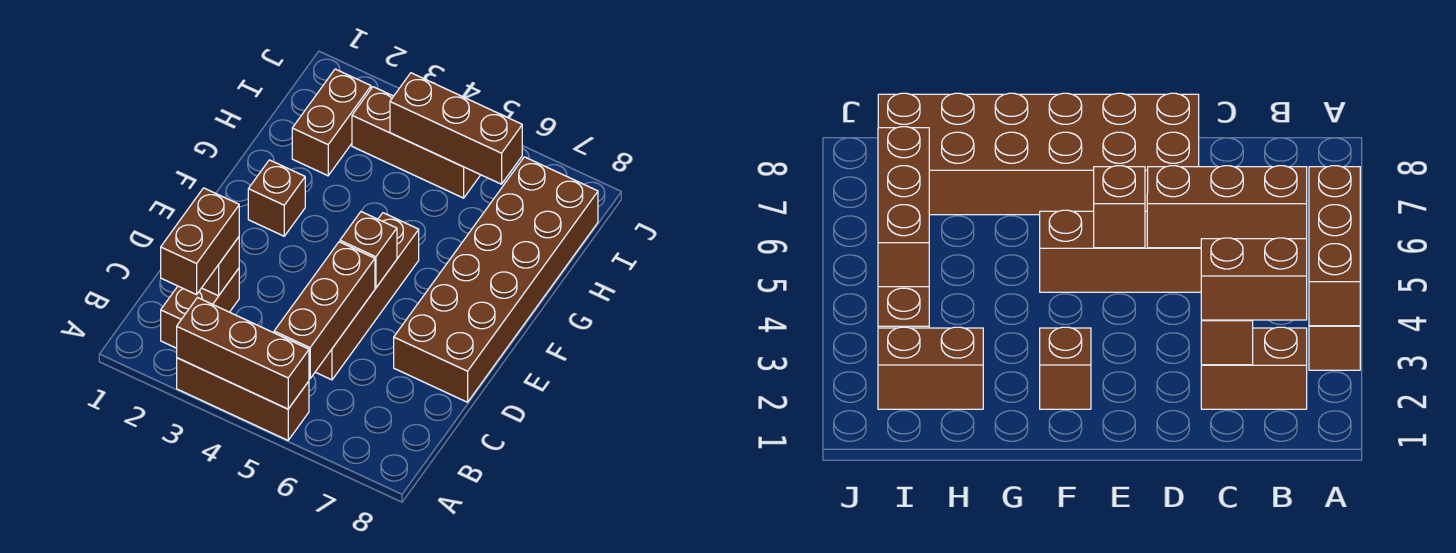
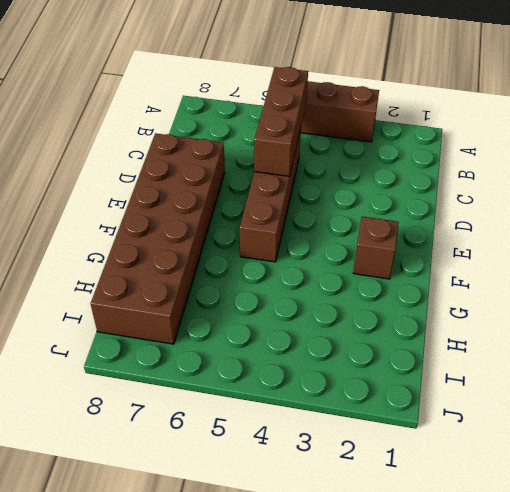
none -> brown brick B2:C2 level 1
none -> brown brick H2:I2 level 1
none -> brown brick I3:I5 level 1

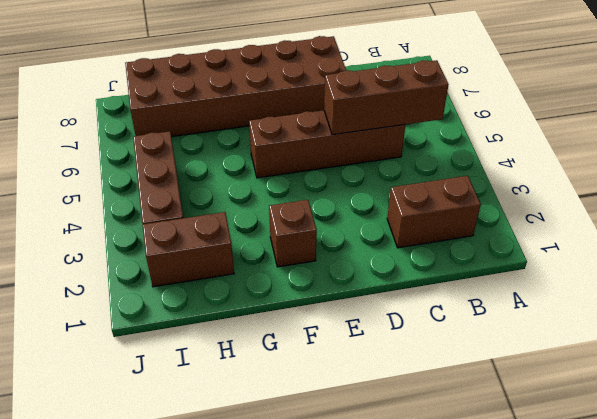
none -> brown brick A3:A5 level 1
none -> brown brick A3:A5 level 2
none -> brown brick C2 level 2

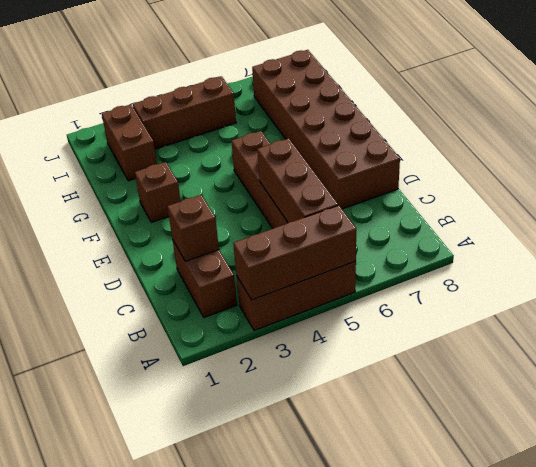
none -> brown brick E5 level 2
none -> brown brick I4:I6 level 2
none -> brown brick B2:C2 level 3

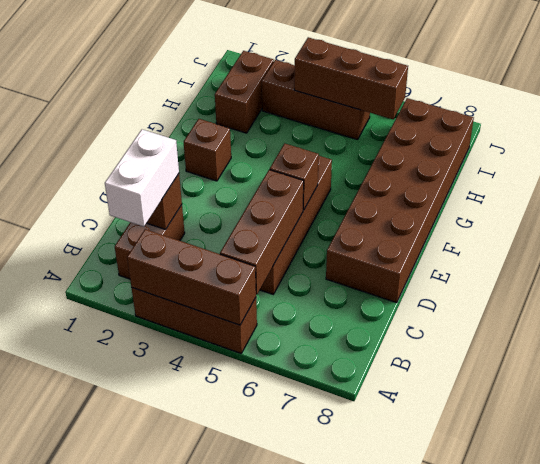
white brick B2:C2 level 3 -> brown brick B2:C2 level 3

